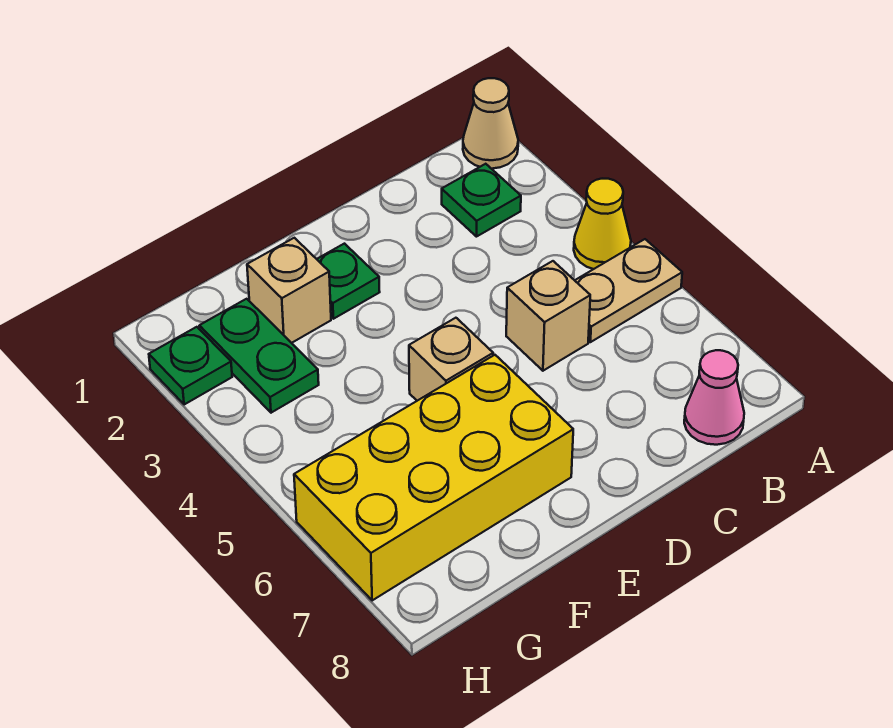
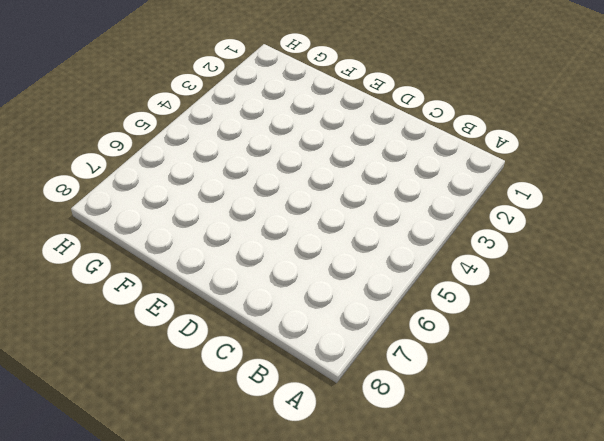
none -> tan cone A1 level 1
none -> yellow cone A4 level 1
none -> tan plate A5:B5 level 1

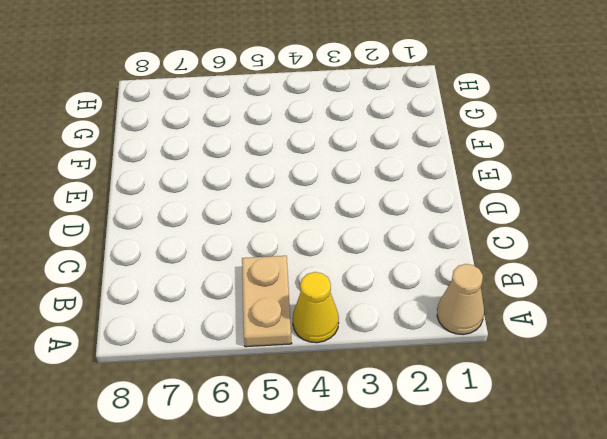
none -> green plate B2 level 1
none -> pink cone B8 level 1
none -> tan brick C5 level 1

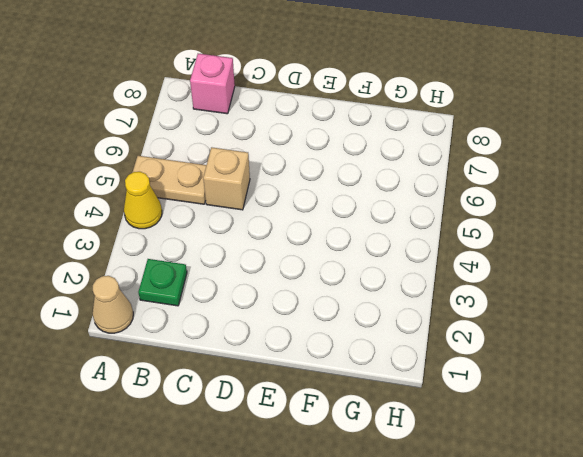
pink brick B8 level 1 -> pink cone B8 level 1
none -> green plate E2 level 1
none -> tan brick E5 level 1
none -> yellow brick E6:H7 level 1

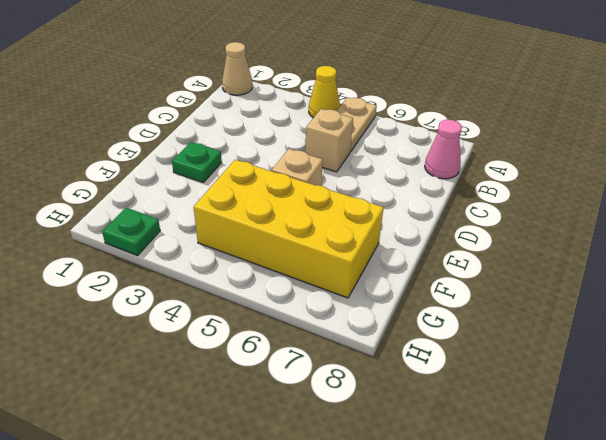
yellow brick F4:G7 level 1 -> yellow brick E6:H7 level 1
none -> green plate B2 level 1
none -> tan brick F2 level 1
none -> green plate G2:G3 level 1

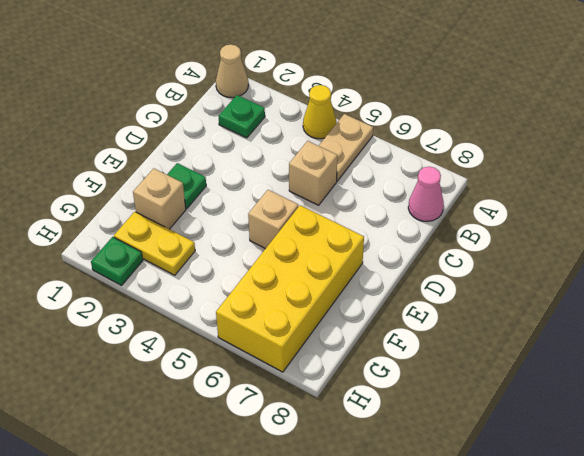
yellow plate G2:G3 level 1 -> green plate G2:G3 level 1

